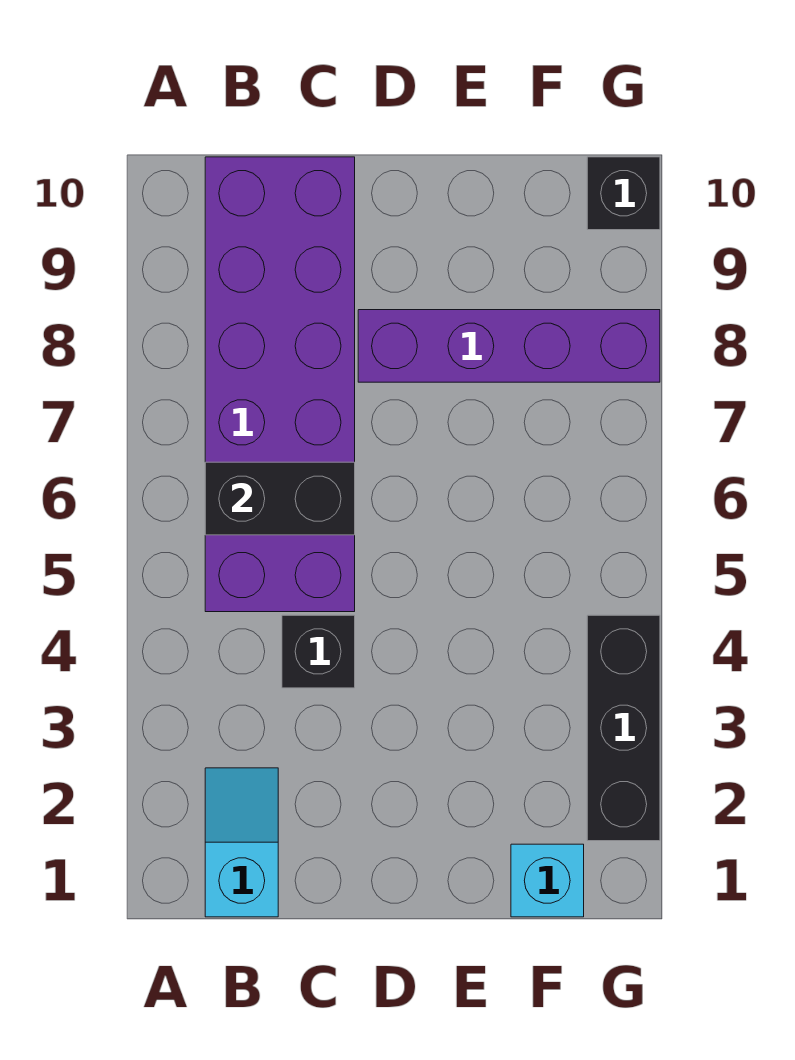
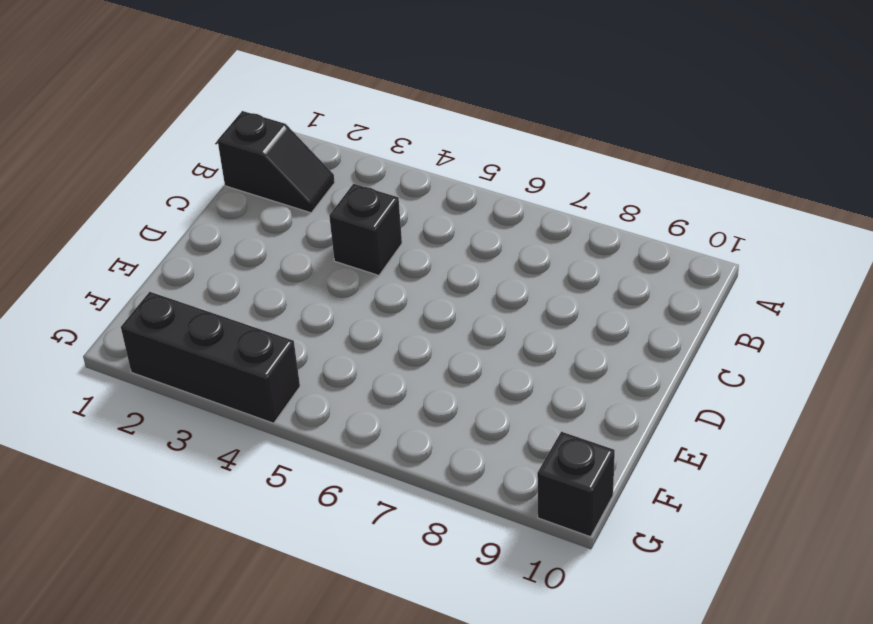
black slope B1:B2 level 1 top 1 -> cyan slope B1:B2 level 1 top 1
none -> purple brick B5:C10 level 1
none -> purple brick D8:G8 level 1

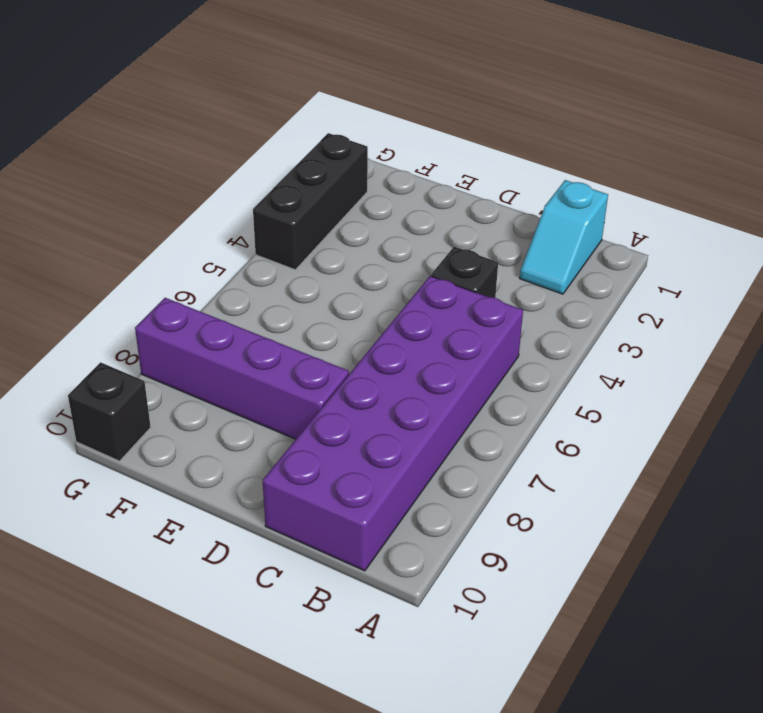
none -> cyan brick F1 level 1
none -> black brick B6:C6 level 2

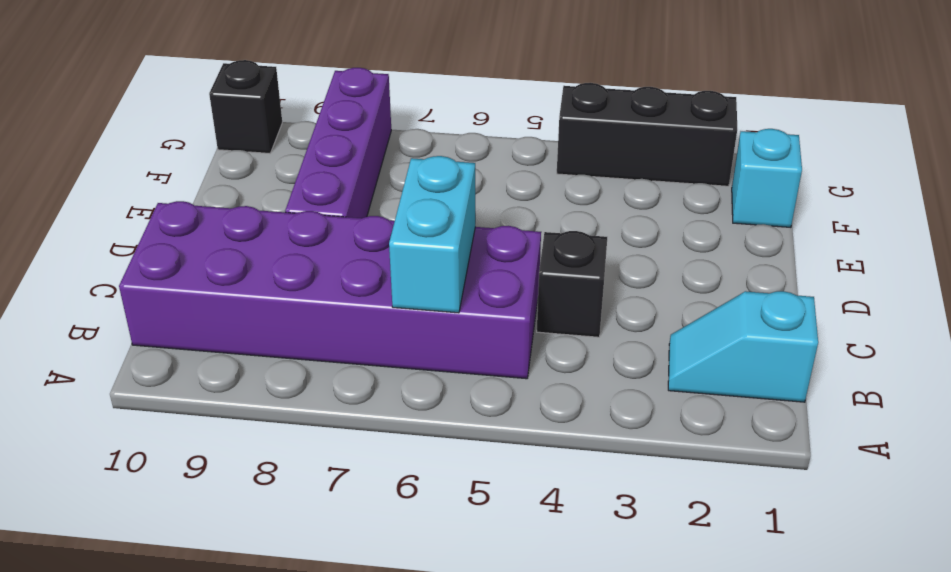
cyan brick B6:C6 level 2 -> black brick B6:C6 level 2

